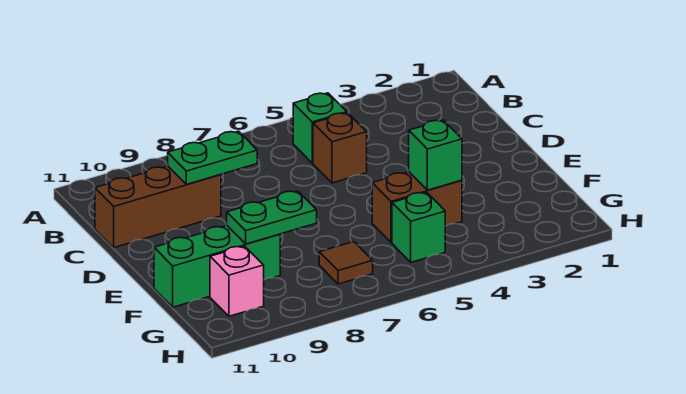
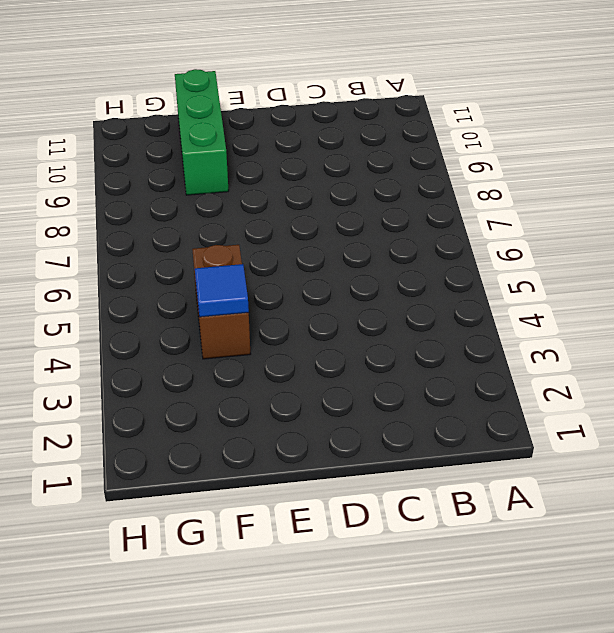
blue tile F4 level 2 -> green brick F4 level 2
none -> green brick B5 level 1
none -> brown brick C5 level 1

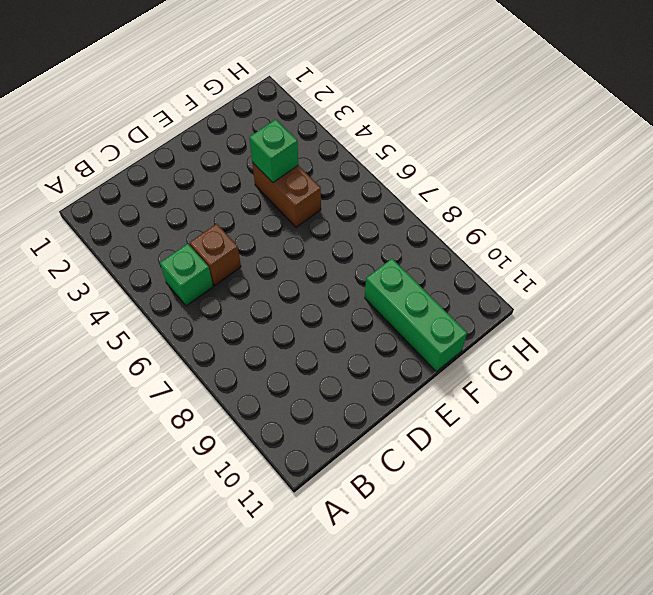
none -> brown brick C9:C11 level 1
none -> green brick G5 level 1

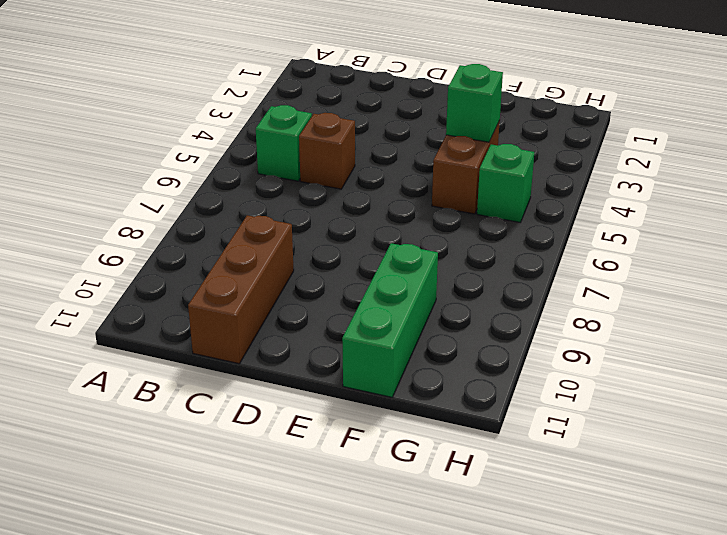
none -> brown tile G7 level 1
none -> pink brick G10 level 1

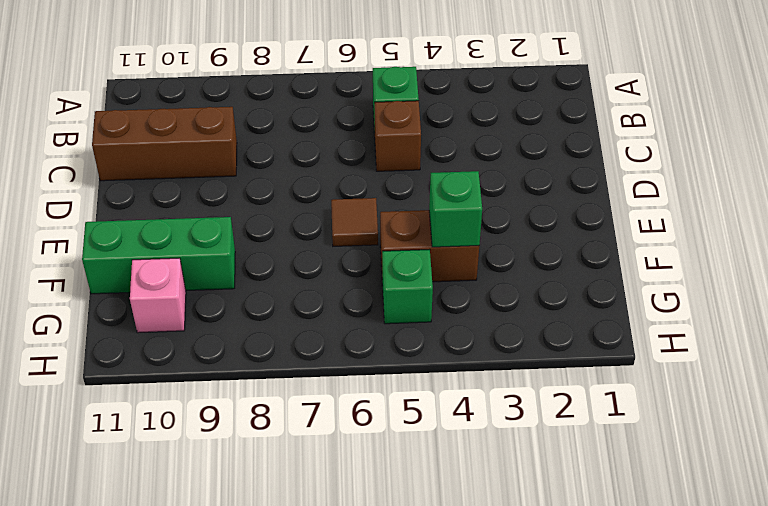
brown tile E6 level 1 -> brown tile G7 level 1
none -> green plate C8:C9 level 2
none -> green plate F8:F9 level 2

